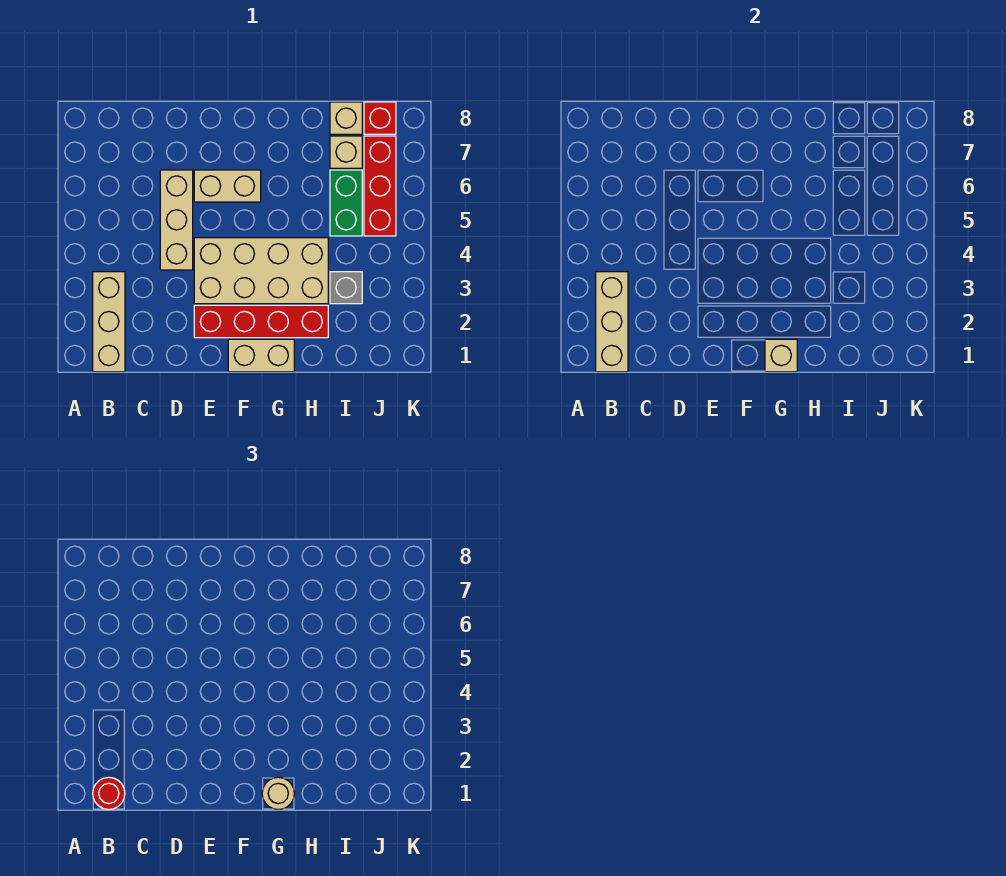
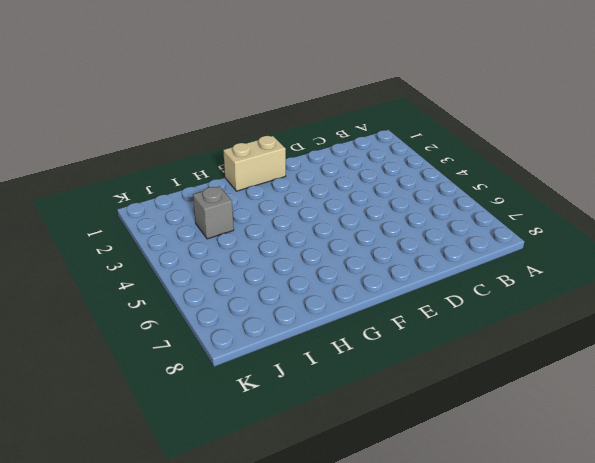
none -> tan brick B1:B3 level 1
none -> tan brick D4:D6 level 1
none -> red brick E2:H2 level 1

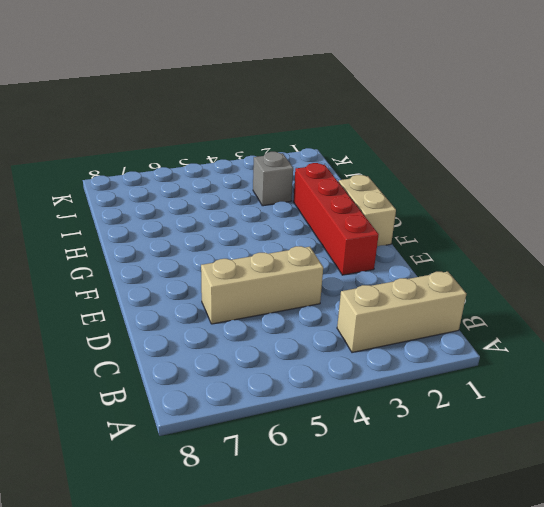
none -> tan brick E3:H4 level 1
none -> tan brick E6:F6 level 1
none -> green brick I5:I6 level 1

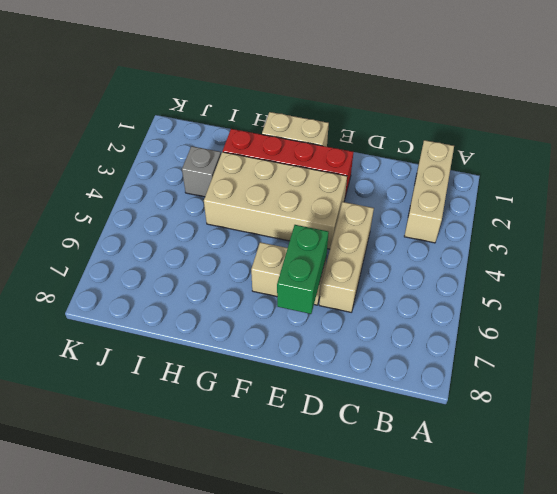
green brick E6:E7 level 2 -> green brick I5:I6 level 1
none -> tan brick I7 level 1
none -> tan brick I8 level 1
none -> red brick J5:J7 level 1

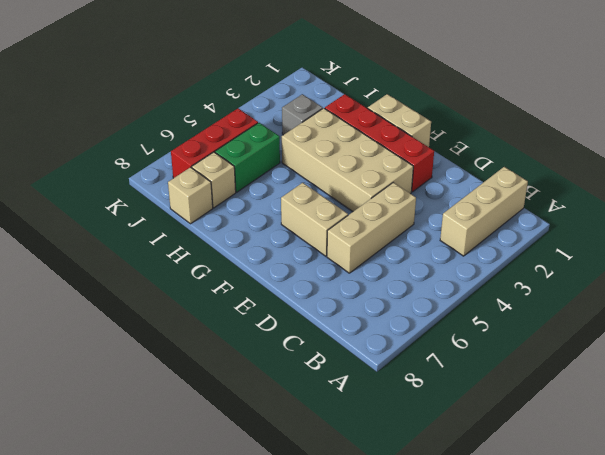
none -> red brick J8 level 1
none -> tan brick B1:B3 level 2
none -> tan brick G1 level 2

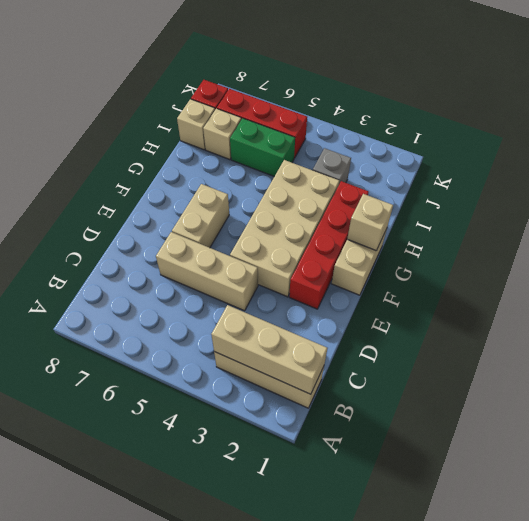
none -> red round brick B1 level 3
none -> tan round brick G1 level 3

